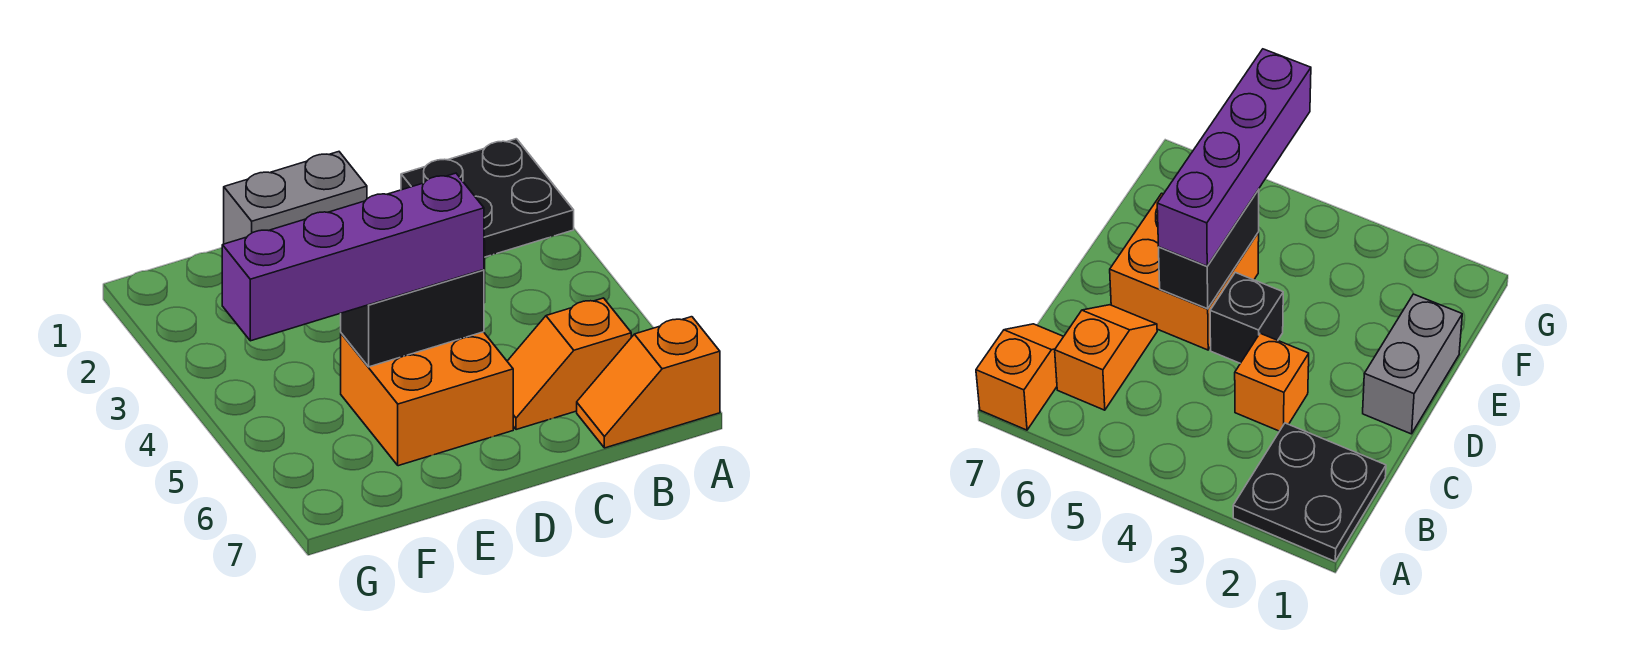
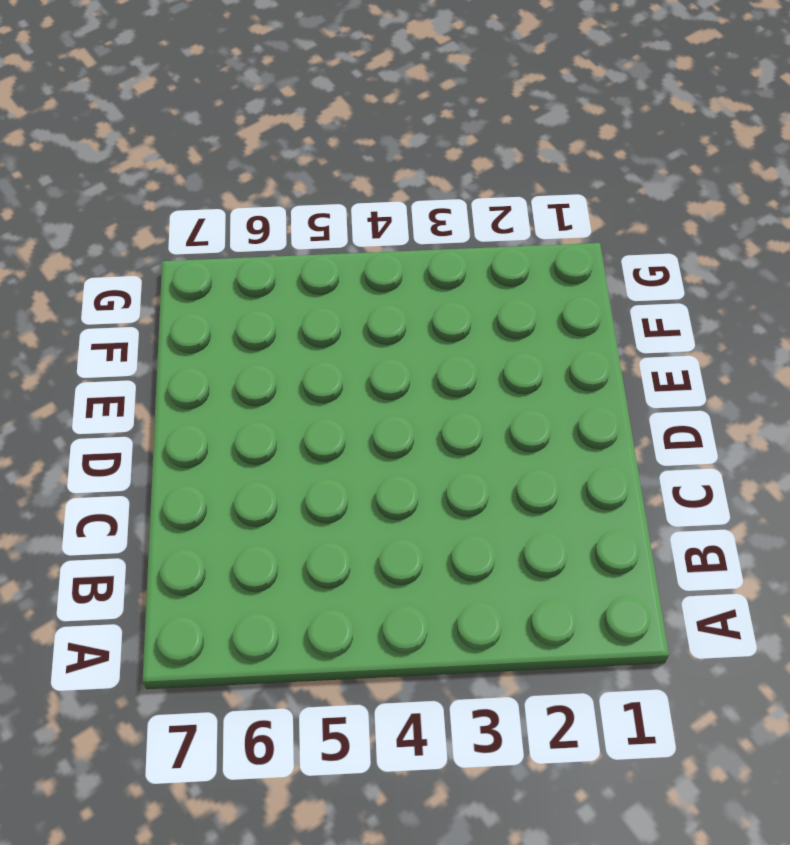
none -> black plate A1:B2 level 1
none -> orange slope A7:B7 level 1 top A

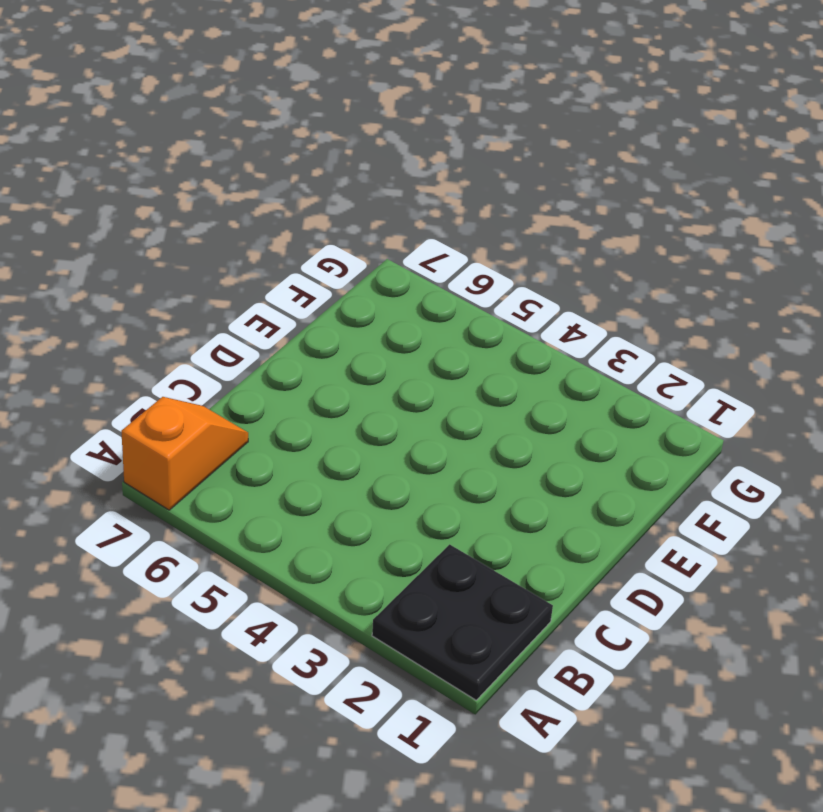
none -> orange slope B6:C6 level 1 top B
none -> orange brick C3 level 1

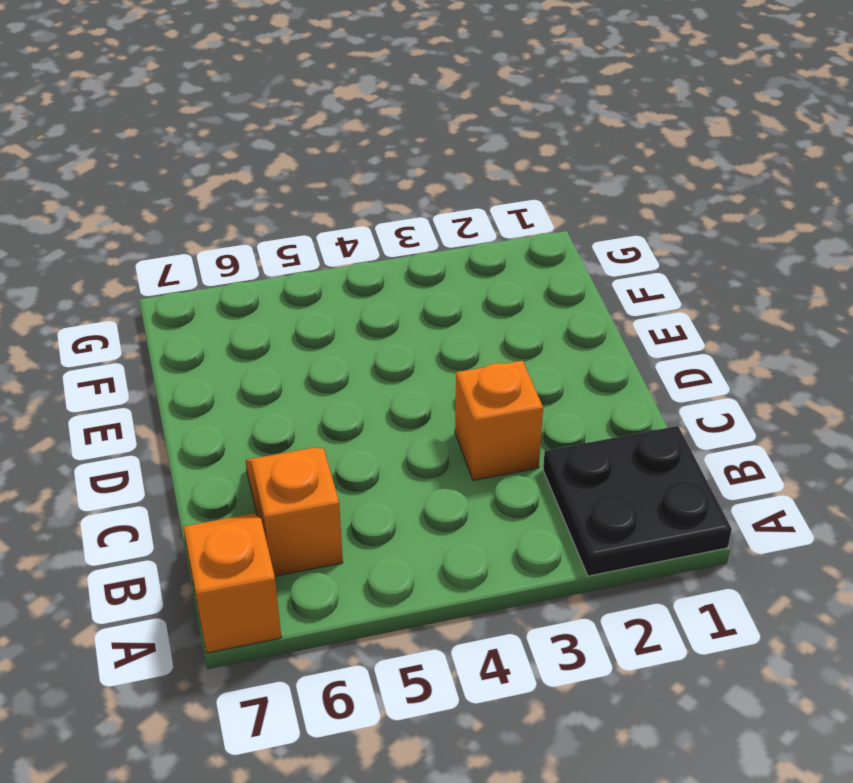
none -> grey brick D1:E1 level 1
none -> black brick D4 level 1

